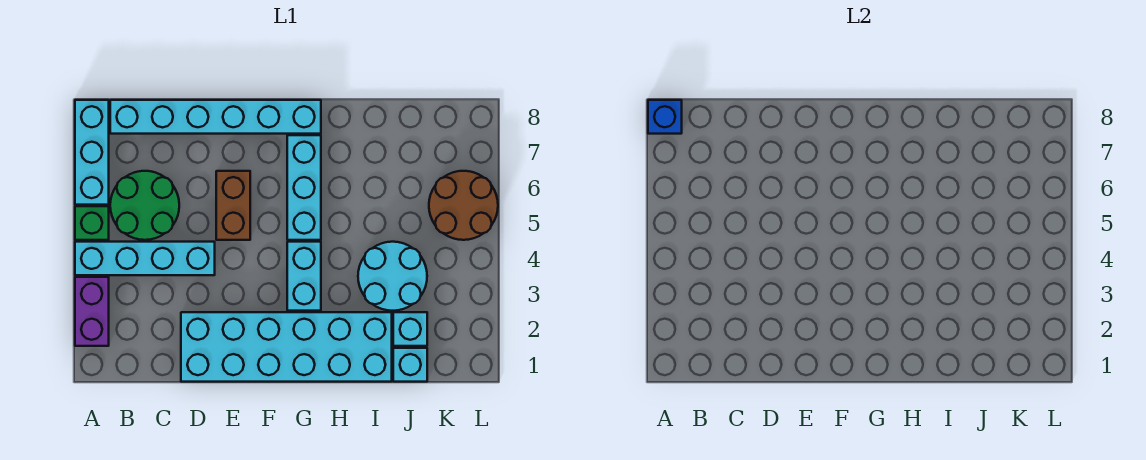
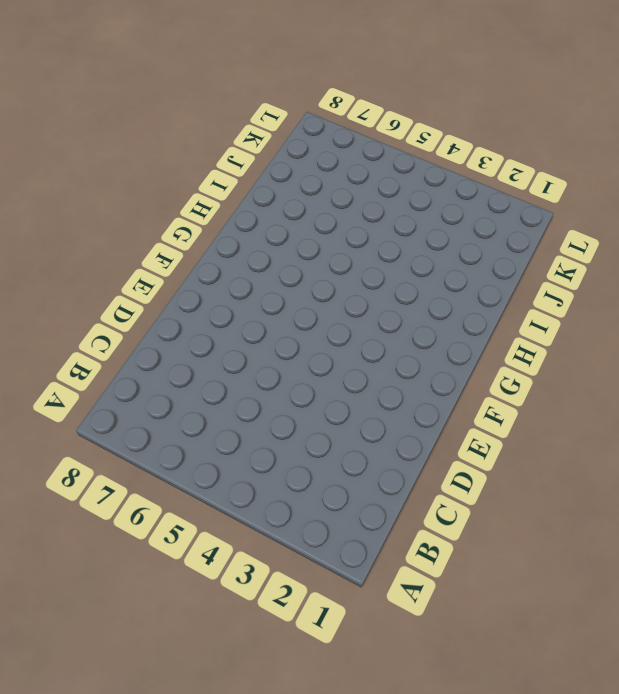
none -> purple brick A2:A3 level 1
none -> cyan brick A4:D4 level 1
none -> green brick A5 level 1

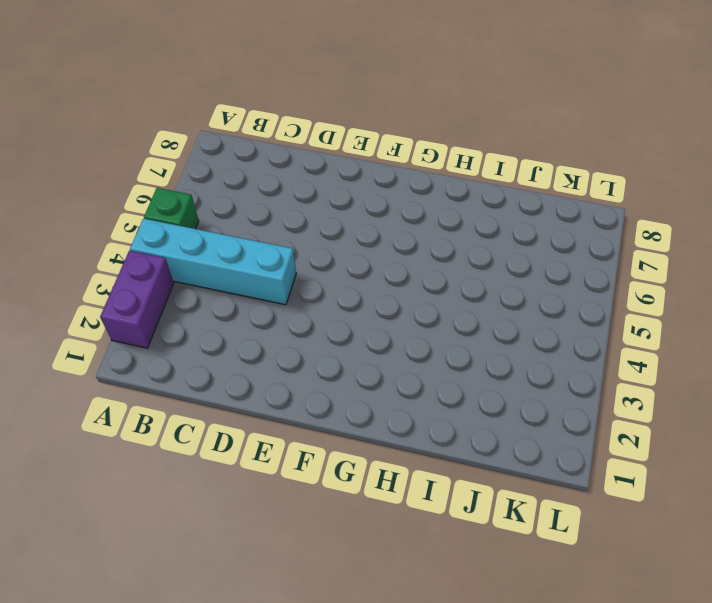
none -> cyan brick A6:A8 level 1
none -> green round brick B5:C6 level 1
none -> cyan brick B8:G8 level 1

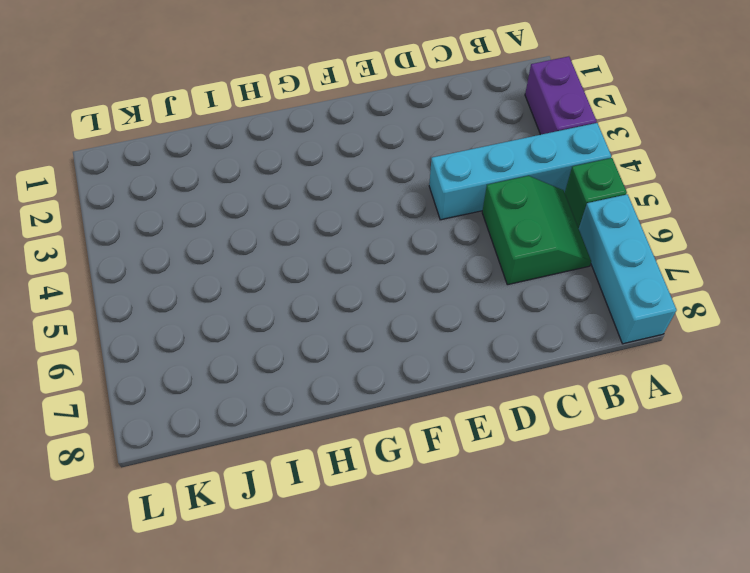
green slope B5:C6 level 1 top C -> green round brick B5:C6 level 1
none -> cyan brick B8:G8 level 1
none -> cyan brick D1:I2 level 1
none -> brown brick E5:E6 level 1

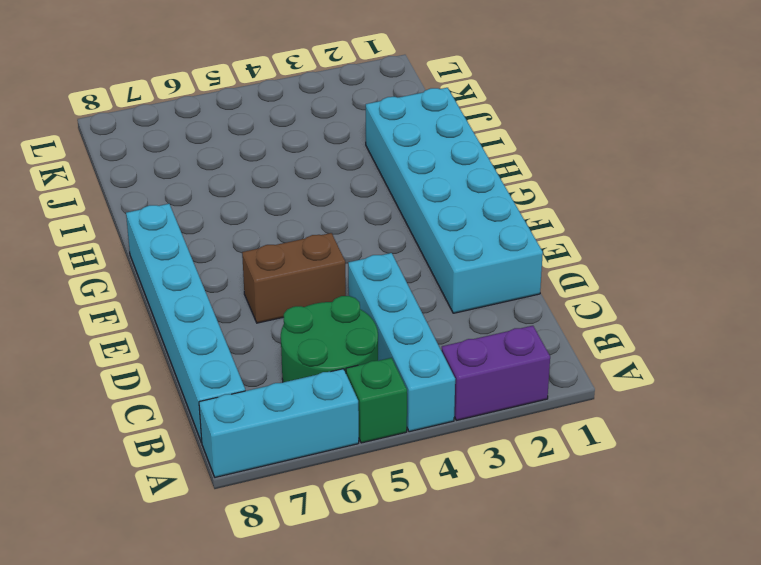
none -> cyan brick G3:G4 level 1
none -> cyan brick G5:G7 level 1
none -> cyan round brick I3:J4 level 1

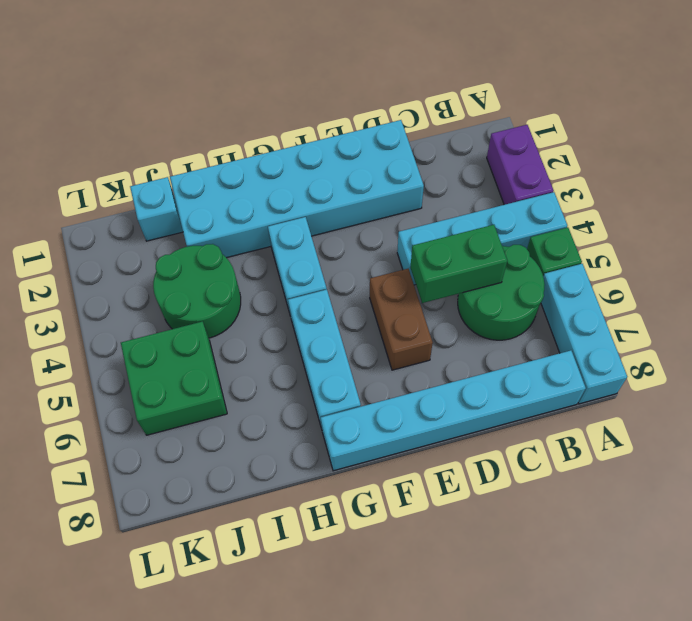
green brick C5:D5 level 2 -> none
green round brick I3:J4 level 1 -> cyan round brick I3:J4 level 1
green brick J5:K6 level 1 -> brown round brick K5:L6 level 1
none -> cyan brick J2 level 1
none -> blue brick A8 level 2

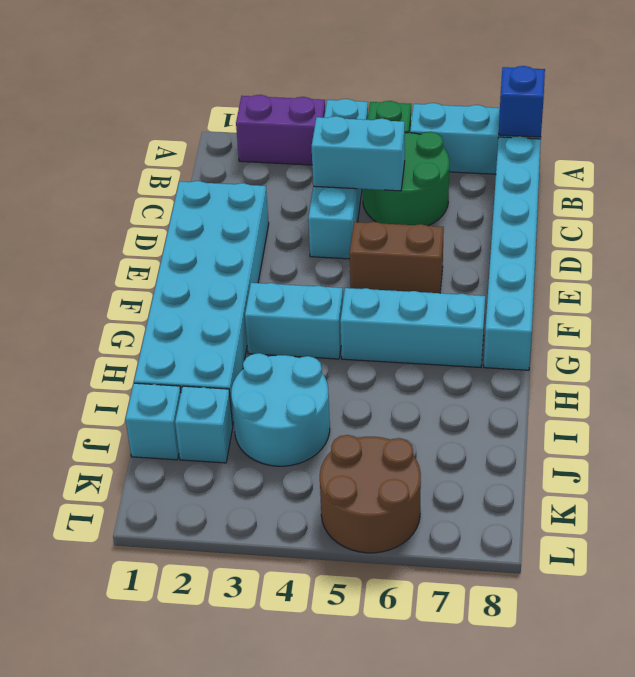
cyan brick C4:C5 level 2 -> none

